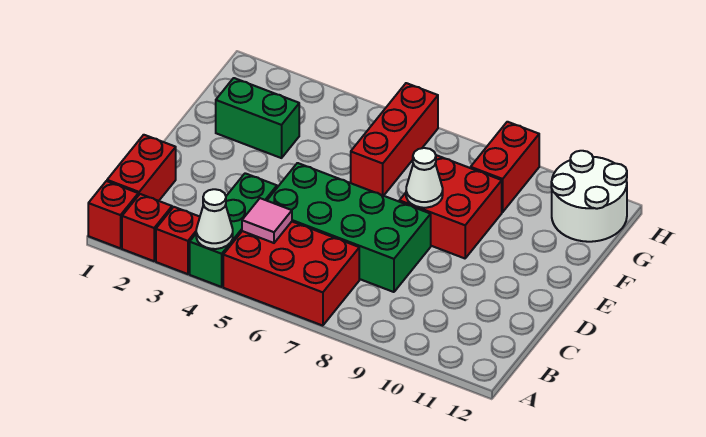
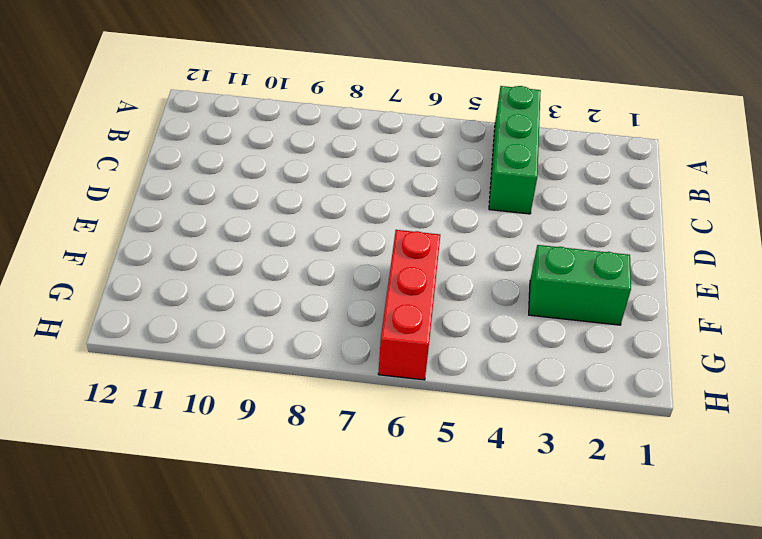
none -> red brick A1 level 1
none -> red brick A2 level 1
none -> red brick A3 level 1

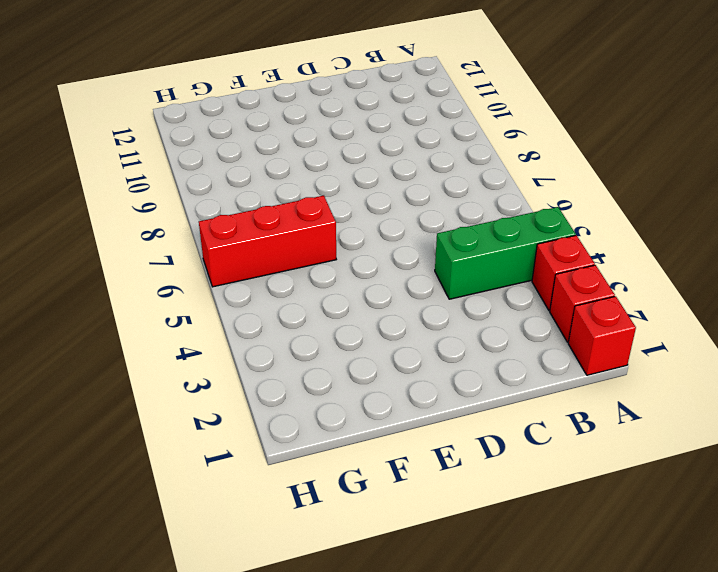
none -> red brick A5:B7 level 1
none -> red brick B1:C1 level 1
none -> green brick C5:D8 level 1

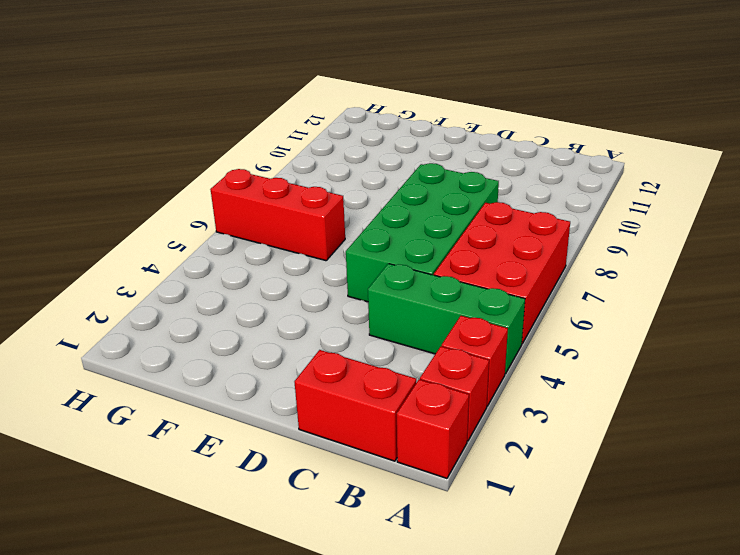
none -> red brick E8:F9 level 1
none -> green brick F2:F3 level 1
none -> red brick G9:H9 level 1

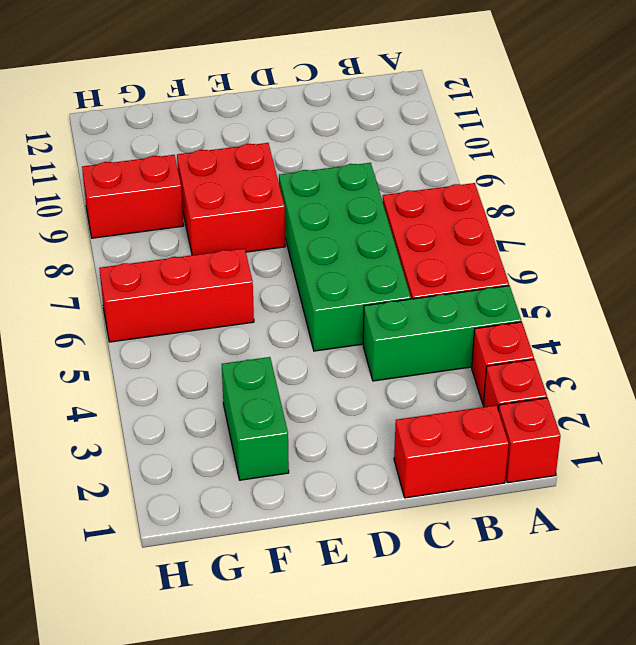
none -> white round brick G11:H12 level 1
none -> white cone A4 level 2
none -> pink tile B5 level 2

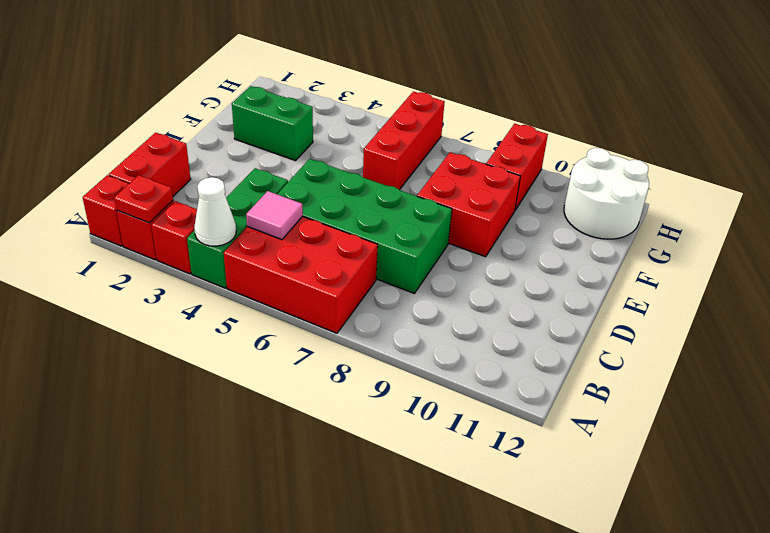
red plate A2 level 2 -> none
none -> white cone E8 level 2

